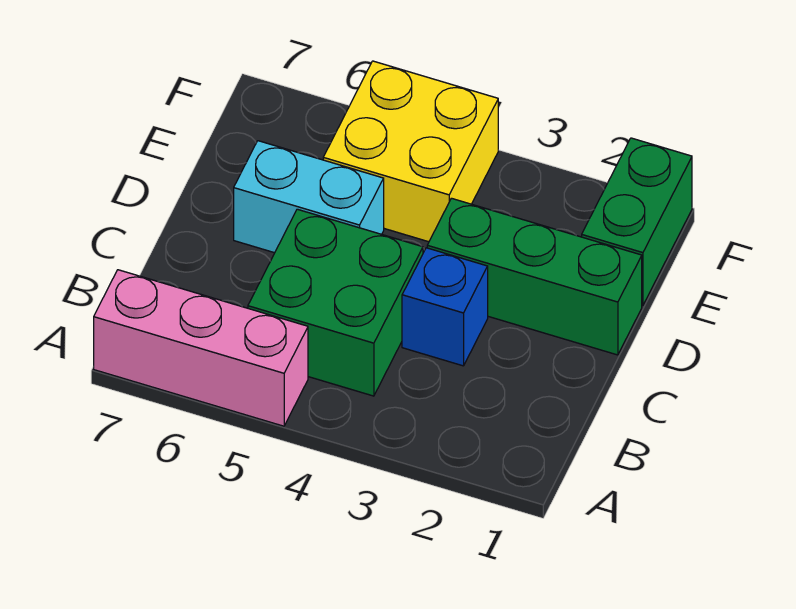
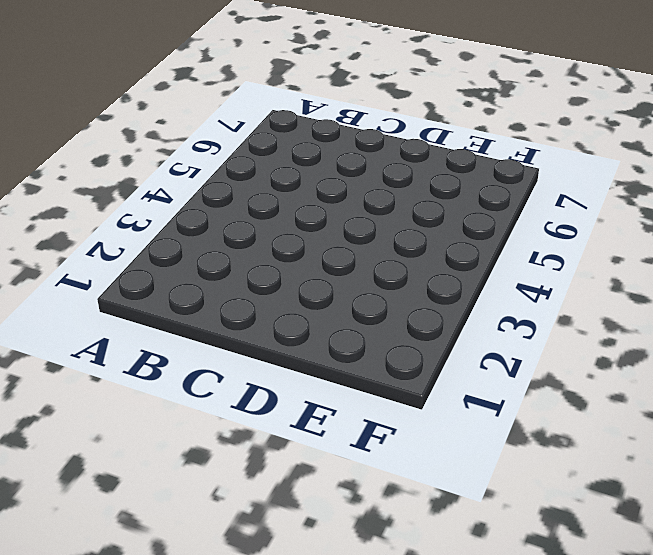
none -> pink brick A5:A7 level 1
none -> green brick B4:C5 level 1

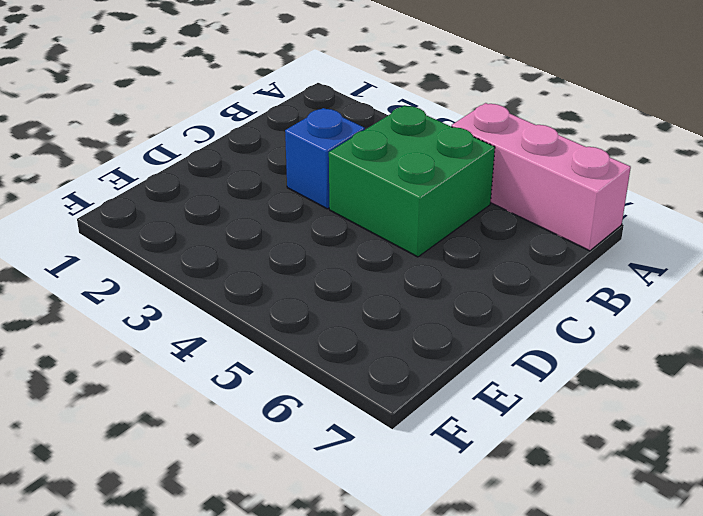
none -> green brick D1:D3 level 1
none -> cyan brick D5:D6 level 1

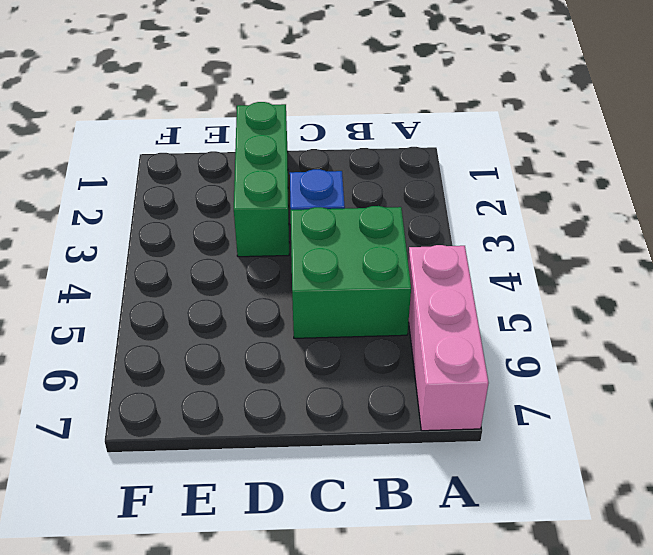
none -> cyan brick D5:D6 level 1
none -> green brick E1:F1 level 1

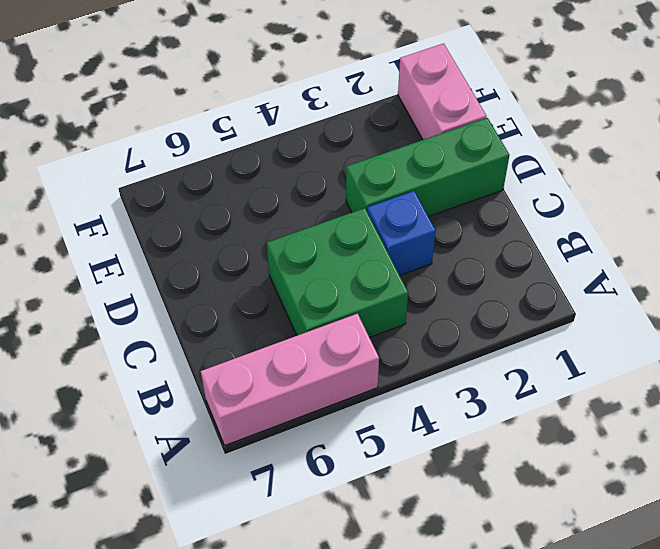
pink brick E1:F1 level 1 -> green brick E1:F1 level 1
none -> cyan brick D5:D6 level 1
none -> yellow brick E4:F5 level 1

